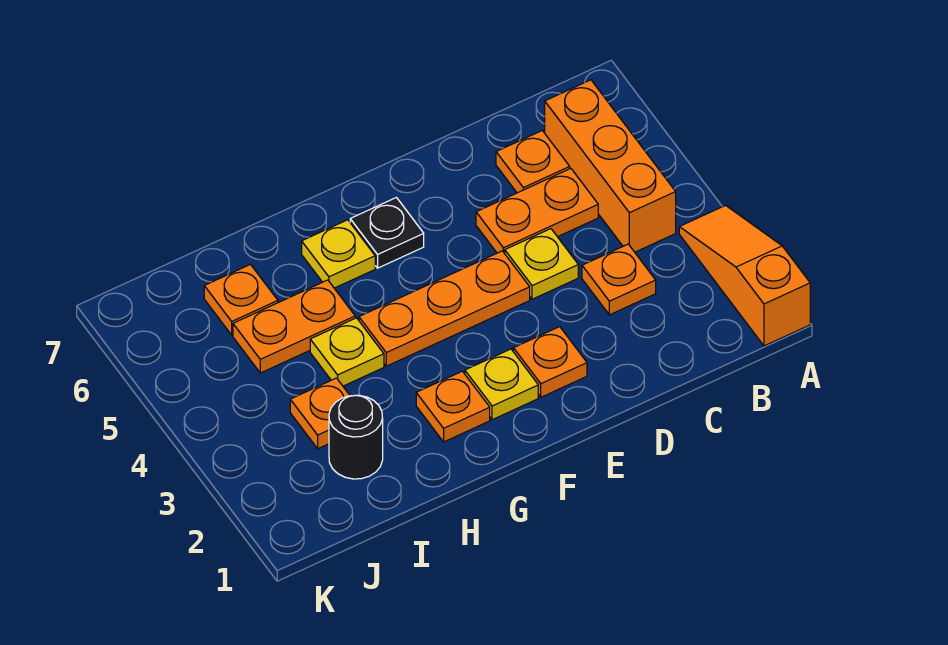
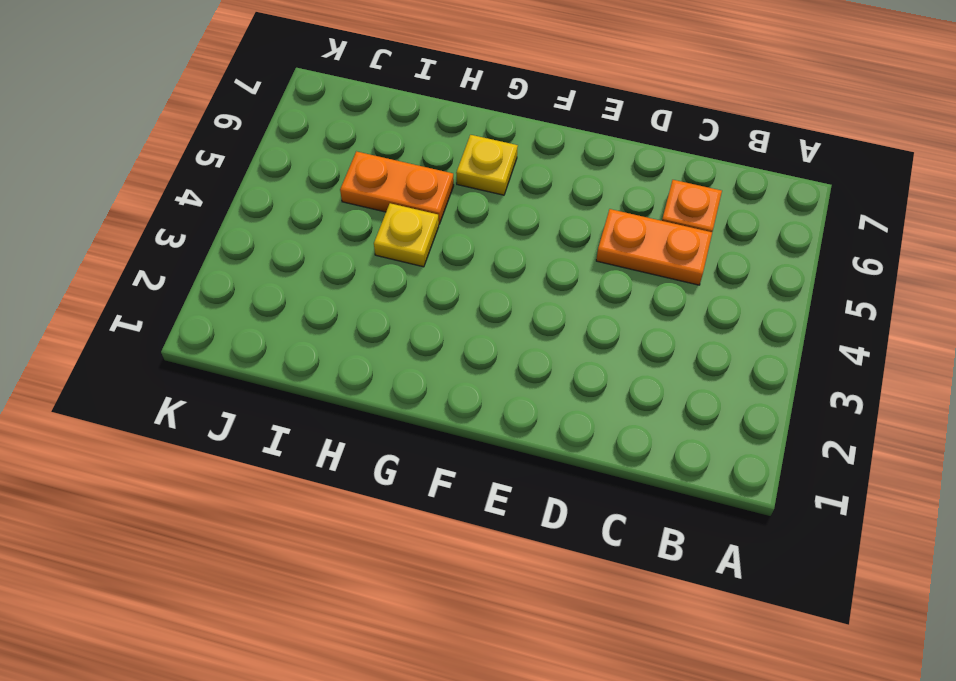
none -> orange slope A1:A3 level 1 top 1
none -> orange brick B4:B6 level 1
none -> orange plate C3 level 1

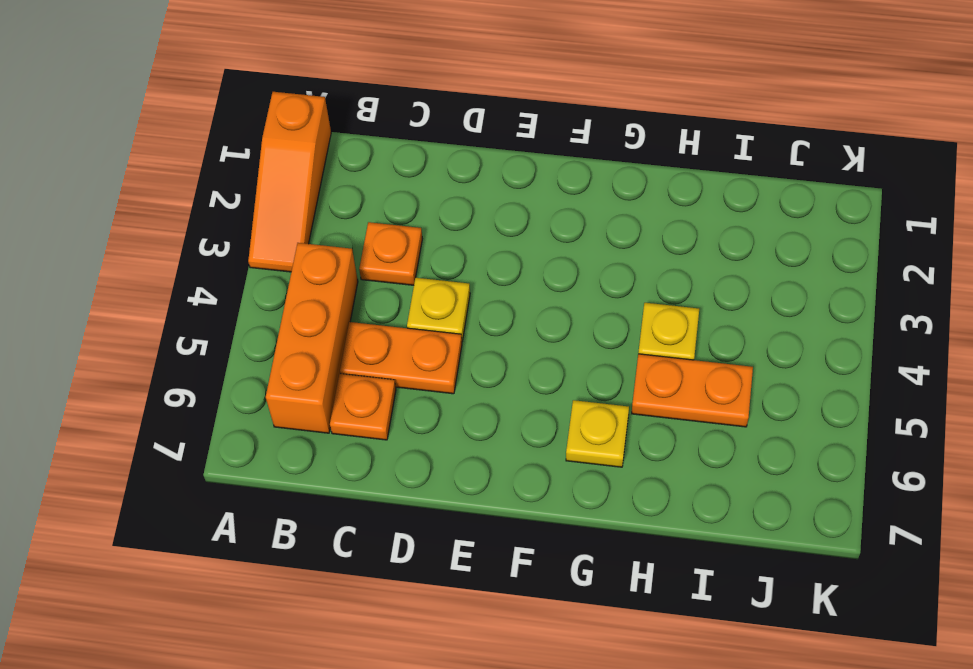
none -> orange plate E2 level 1
none -> orange plate E4:G4 level 1
none -> yellow plate F2 level 1

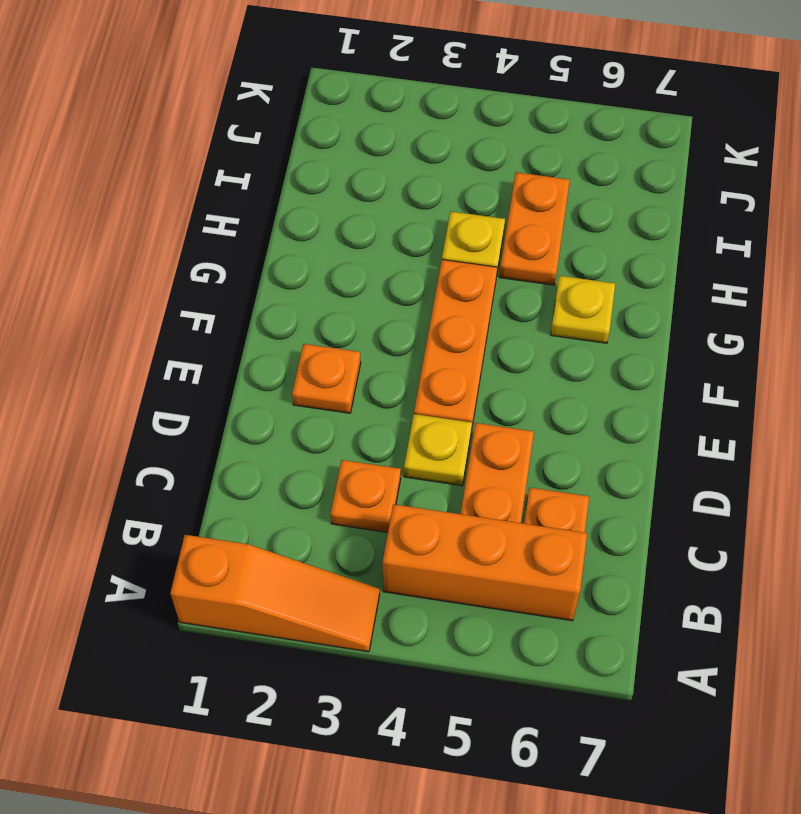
none -> yellow plate F2 level 1
none -> black plate F6 level 1
none -> orange plate G2 level 1

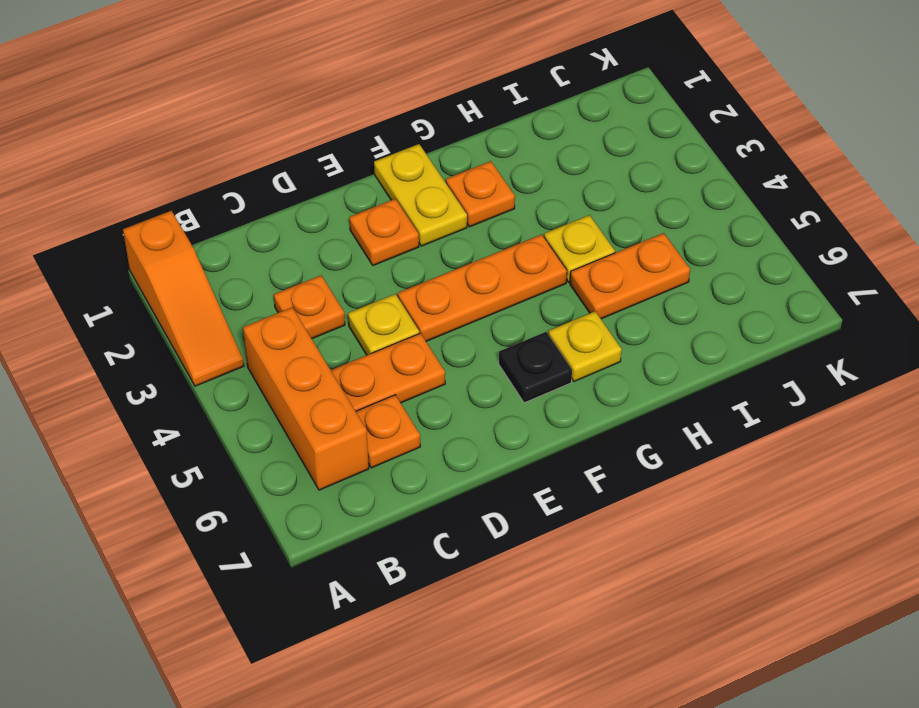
yellow plate F1:F2 level 1 -> yellow plate F2 level 1
none -> black round brick I2 level 1
none -> orange plate I3 level 1
none -> orange plate I6 level 1

